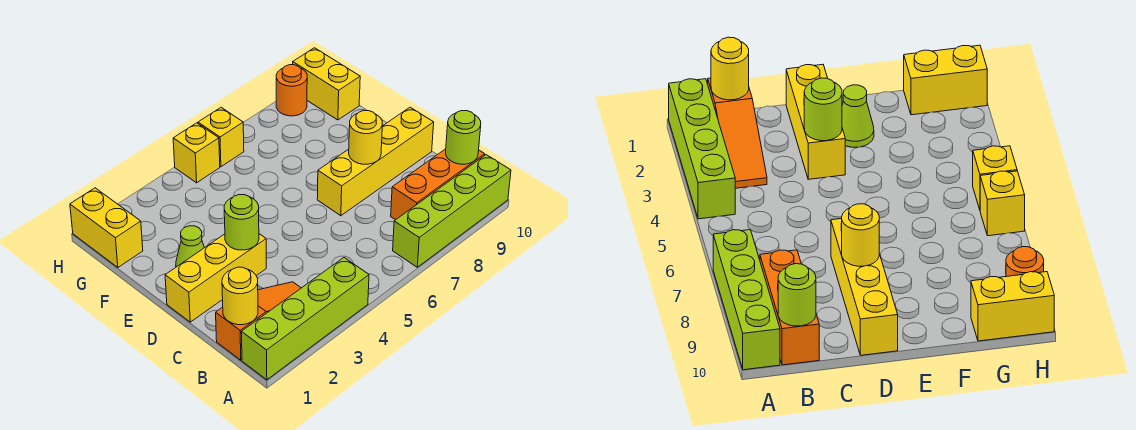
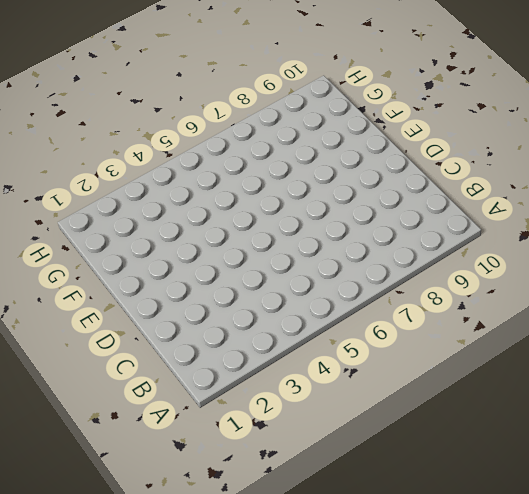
none -> lime brick A1:A4 level 1
none -> lime brick A7:A10 level 1
none -> orange slope B1:B3 level 1 top 1

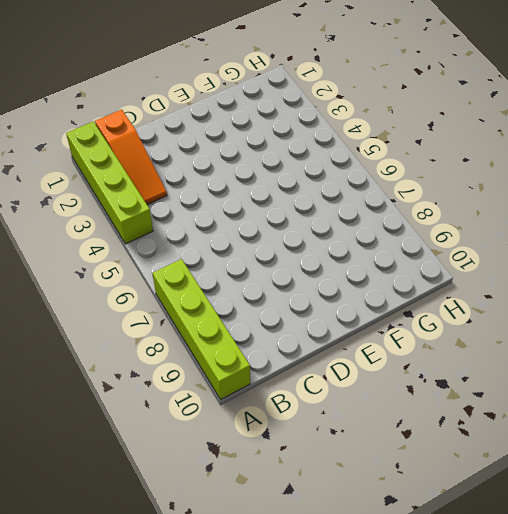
none -> orange brick B8:B10 level 1
none -> yellow brick D1:D3 level 1
none -> yellow brick D7:D10 level 1

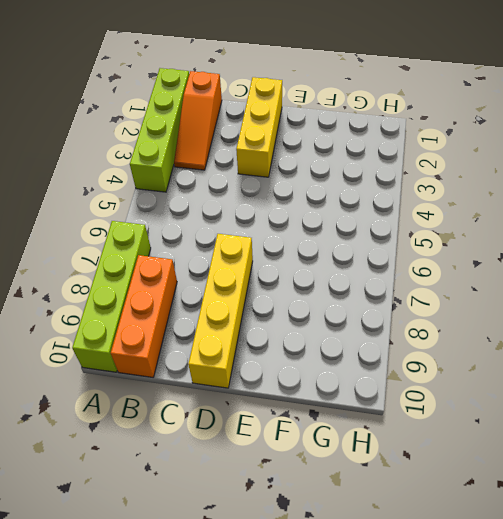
none -> lime cone E2 level 1
none -> yellow brick G1:H1 level 1
none -> yellow brick G10:H10 level 1

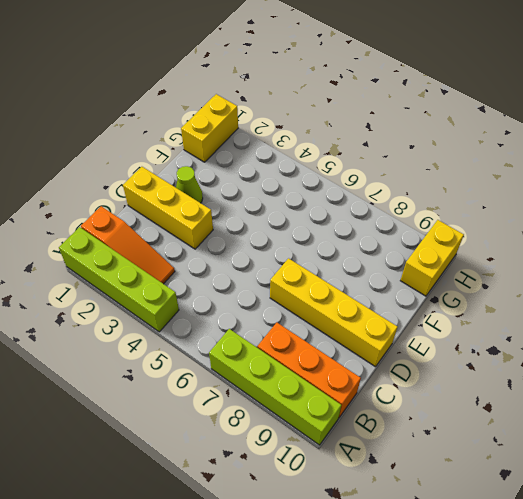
none -> yellow brick H5 level 1
none -> yellow brick H6 level 1
none -> orange round brick H9 level 1

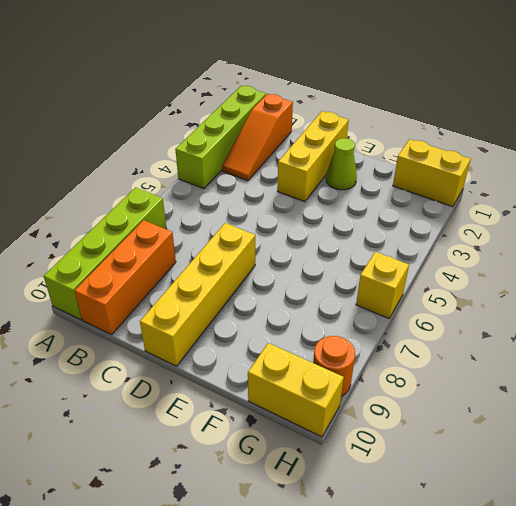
none -> yellow brick H5 level 1
none -> yellow round brick B1 level 2
none -> lime round brick B10 level 2

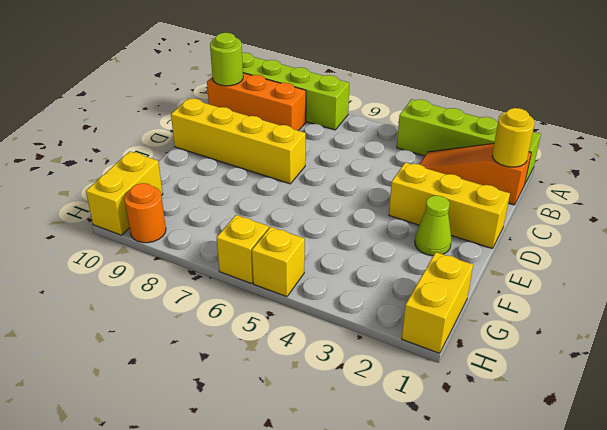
none -> lime round brick D3 level 2
none -> yellow round brick D8 level 2

